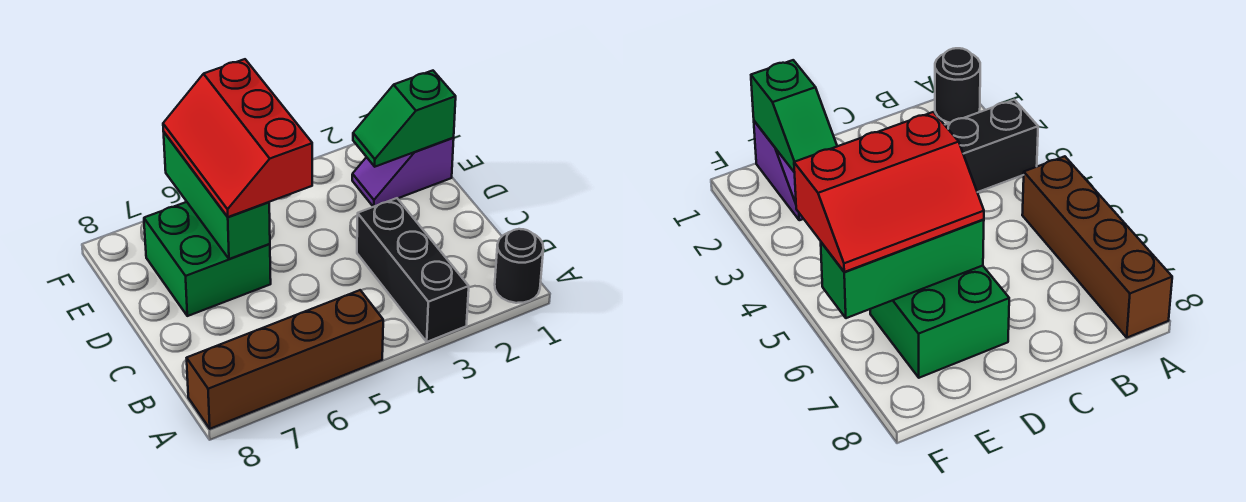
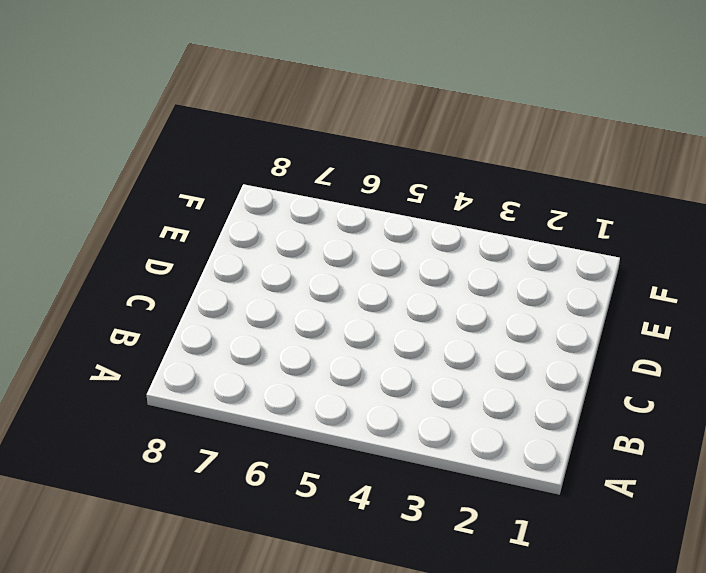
none -> black round brick A1 level 1
none -> black brick A3:C3 level 1

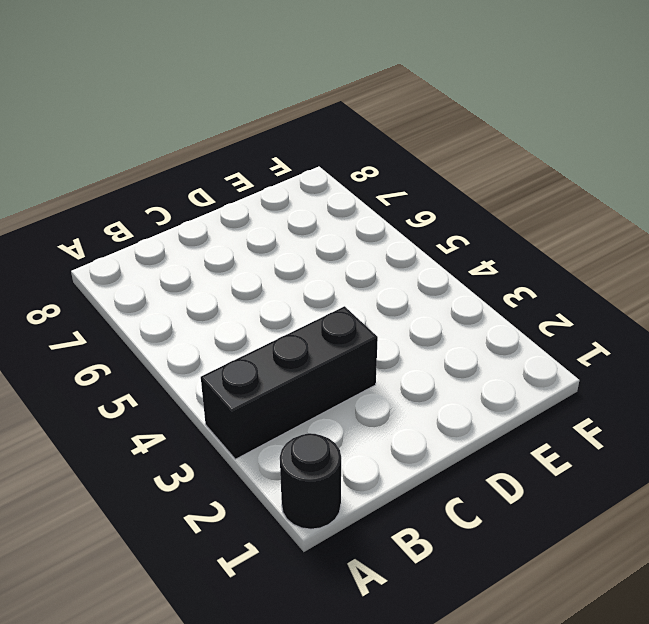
none -> brown brick A5:A8 level 1
none -> green brick D6:E7 level 1

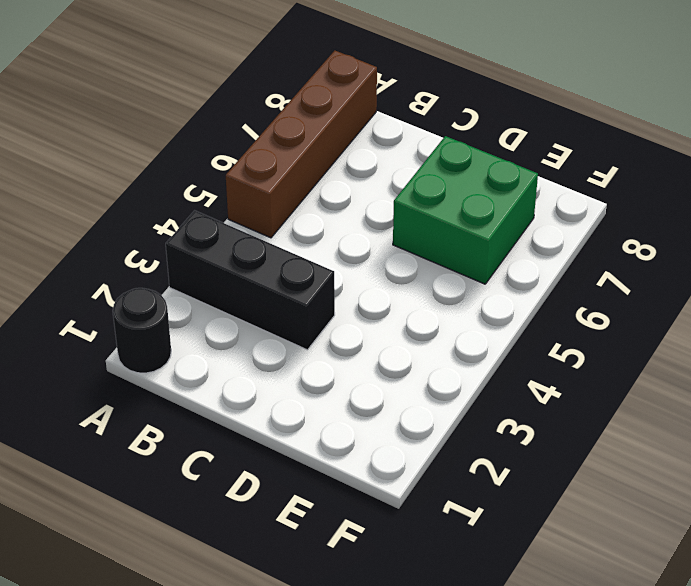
none -> purple slope E1:E2 level 1 top 1
none -> green brick D6:F6 level 2

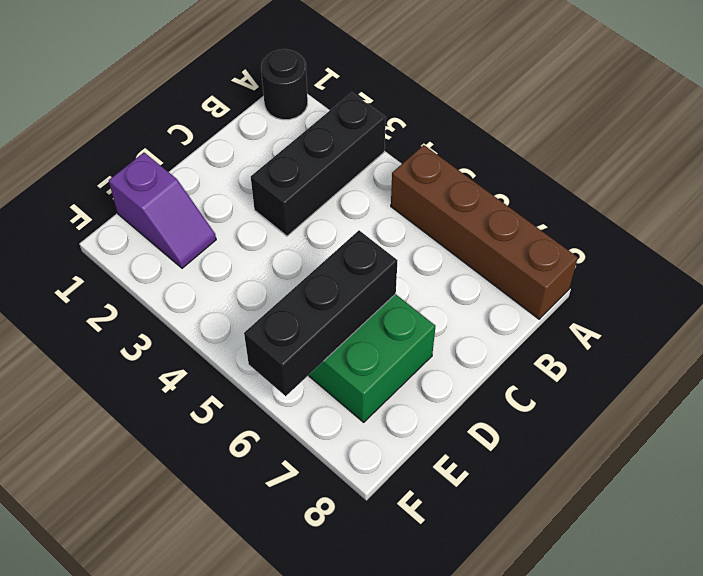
black brick D6:F6 level 2 -> green brick D6:F6 level 2
none -> green slope E1:E2 level 2 top 1
none -> red slope D5:F6 level 3 top 5

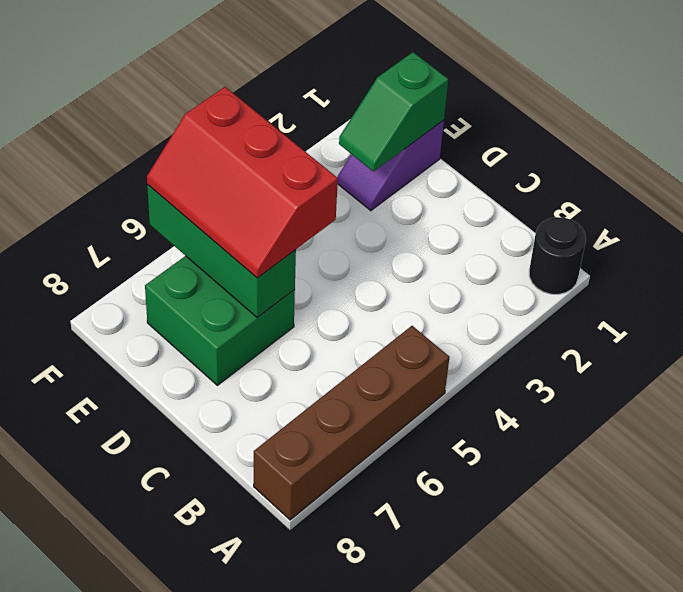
none -> black brick A3:C3 level 1

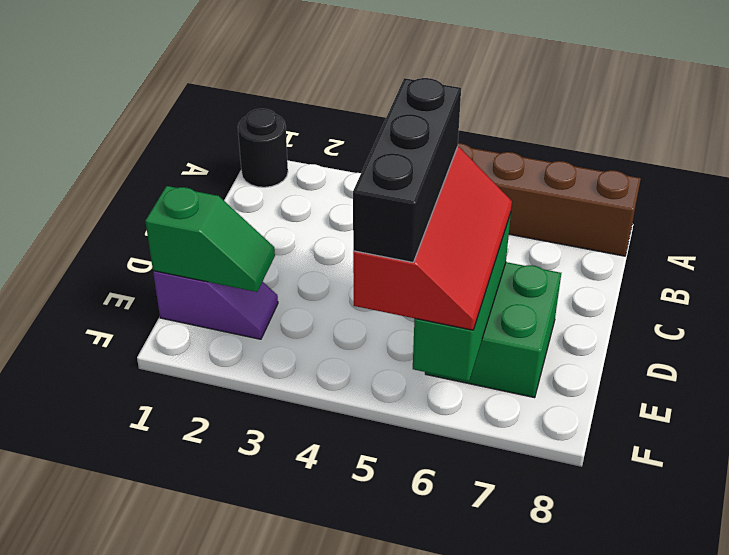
black brick D5:F5 level 4 -> black brick A3:C3 level 1

